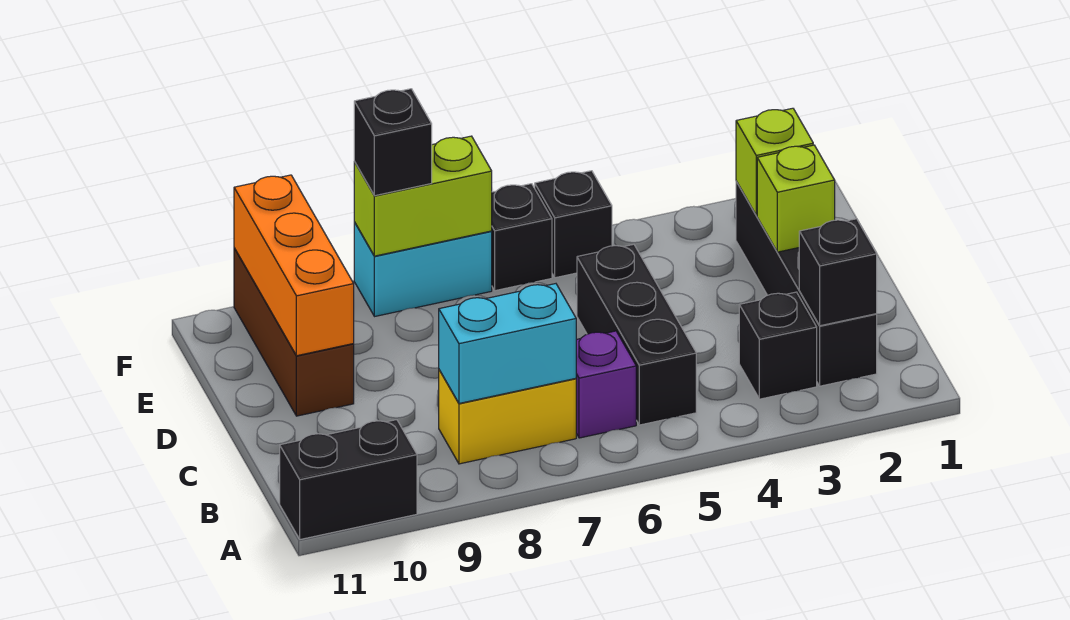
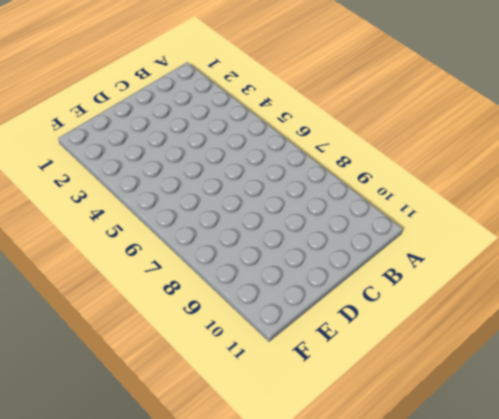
none -> black brick A10:A11 level 1
none -> black brick B2:E2 level 1
none -> black brick B3 level 1

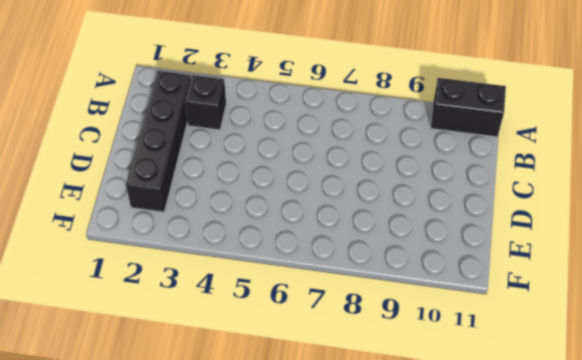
none -> black brick B5:D5 level 1
none -> purple brick B6 level 1
none -> yellow brick B7:B8 level 1

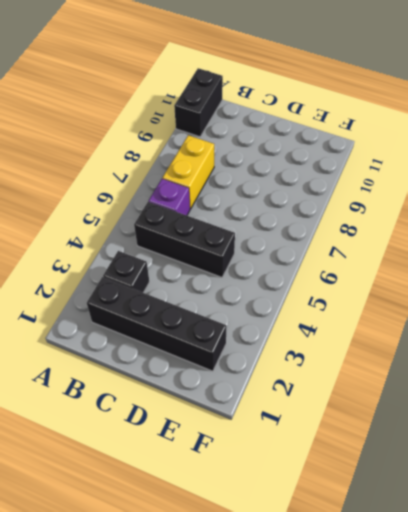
none -> brown brick D10:F10 level 1
none -> black brick F5 level 1
none -> black brick F6 level 1

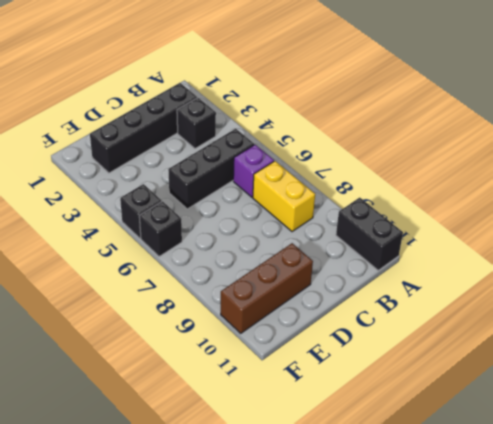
none -> cyan brick F7:F8 level 1
none -> black brick B2 level 2
none -> cyan brick B7:B8 level 2

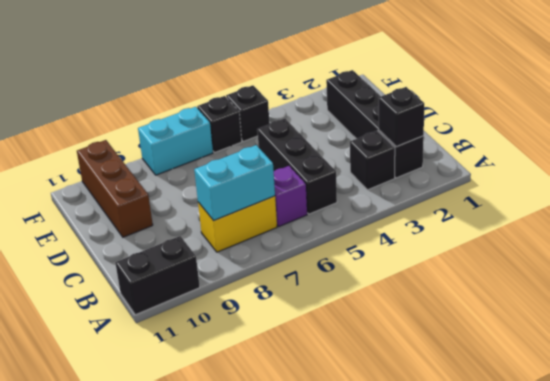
none -> lime brick D2 level 2
none -> orange brick D10:F10 level 2
none -> lime brick E2 level 2

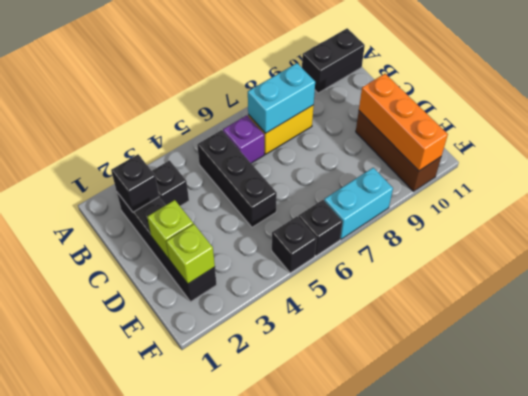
none -> lime brick F7:F8 level 2
none -> black brick F8 level 3

